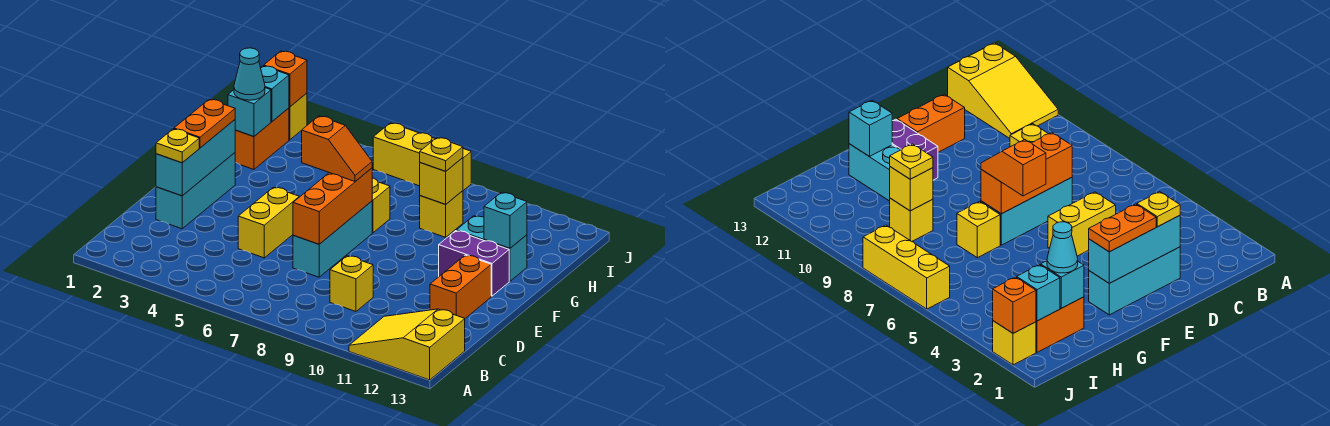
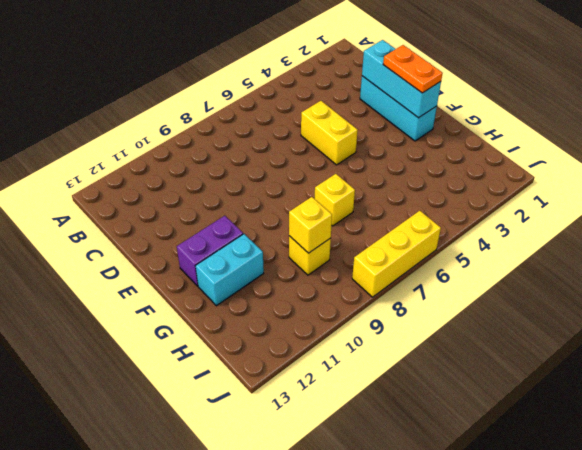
none -> yellow slope A11:B13 level 1 top 13
none -> yellow brick C9 level 1
none -> cyan brick D7:F7 level 1

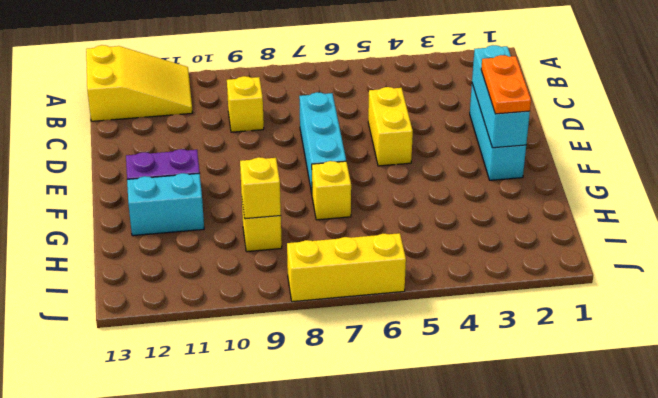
none -> orange brick D12:E12 level 1
none -> orange brick H2:I2 level 1
none -> yellow brick J2 level 1

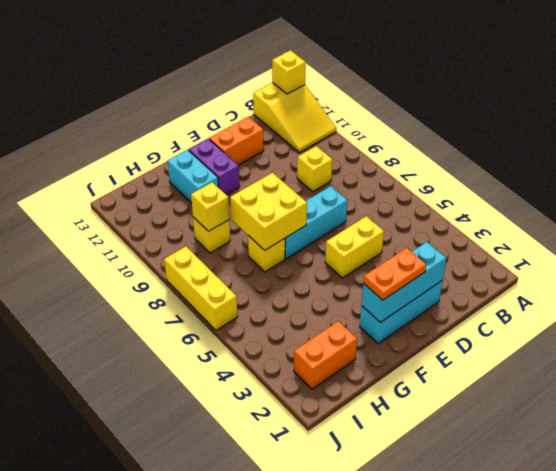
yellow brick A13 level 2 -> yellow brick J2 level 1
yellow brick F7:G8 level 2 -> orange brick D7:F7 level 2
none -> cyan brick G12 level 2
none -> cyan brick H2 level 2
none -> cyan brick I2 level 2

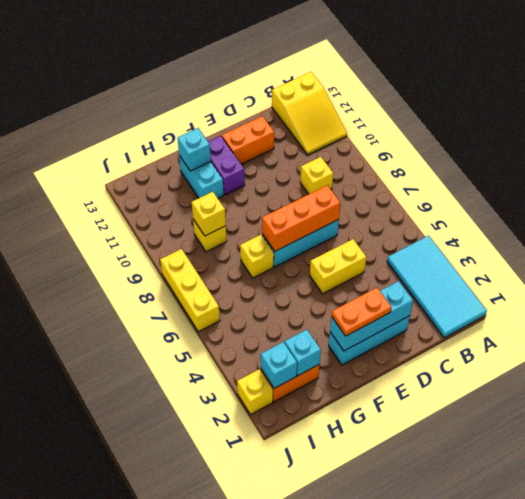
cyan tile A1:B4 level 1 -> none
none -> orange brick J2 level 2
none -> yellow plate D2 level 3
none -> orange slope F6:F7 level 3 top 6

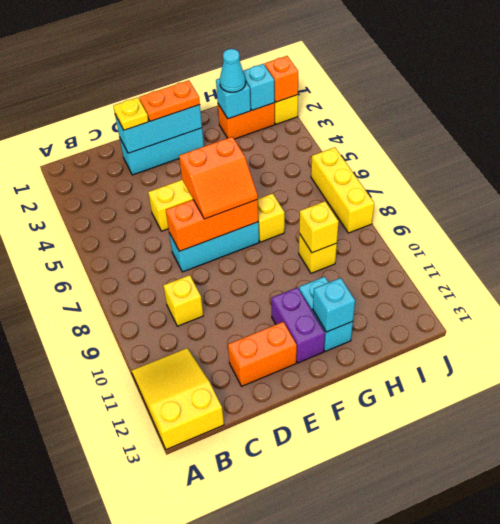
orange slope E6:F7 level 3 top 6 -> orange slope F6:F7 level 3 top 6
none -> yellow plate H9 level 3

